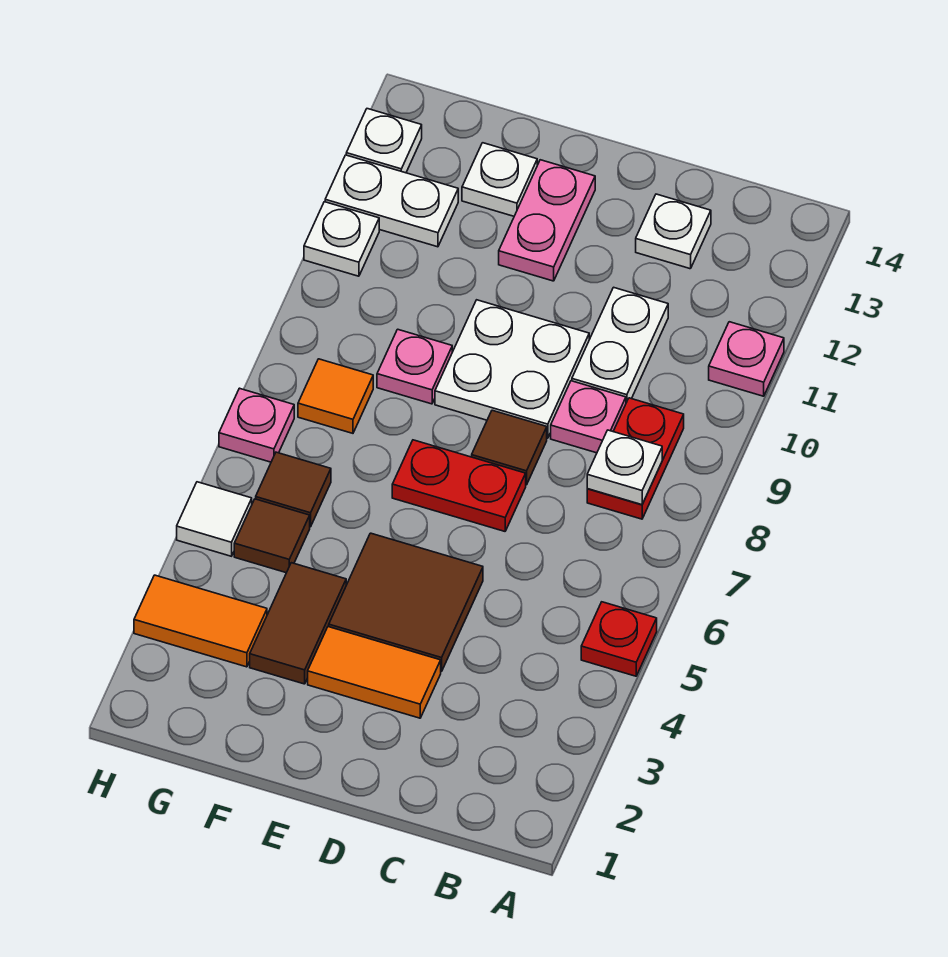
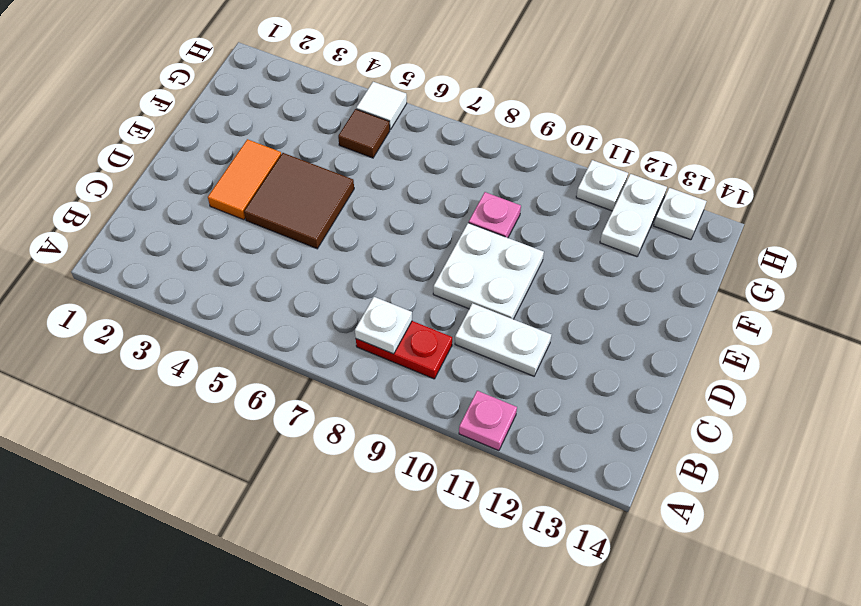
none -> red plate A5 level 1
none -> pink plate C9 level 1
none -> white plate C13 level 1

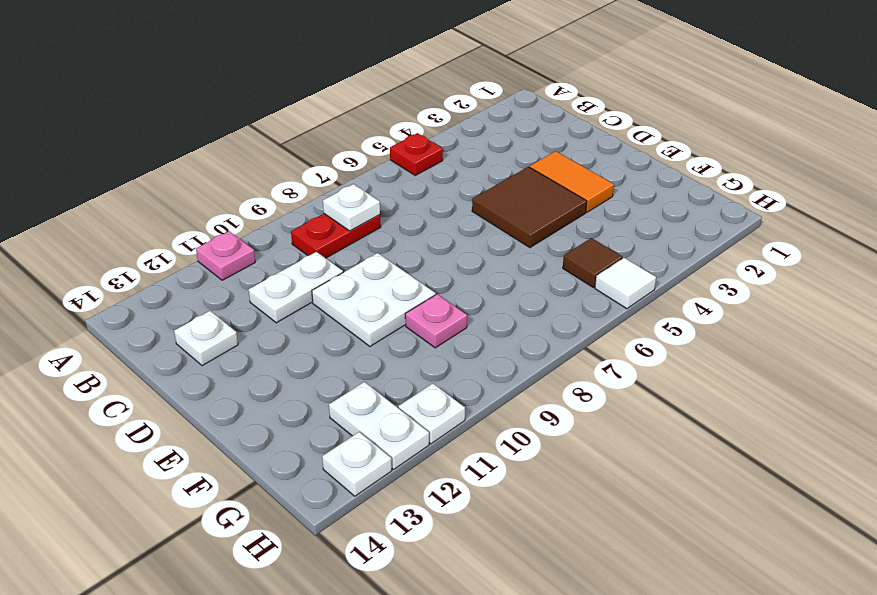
none -> pink plate C9 level 1
none -> red plate D7:E7 level 1
none -> brown tile D8 level 1

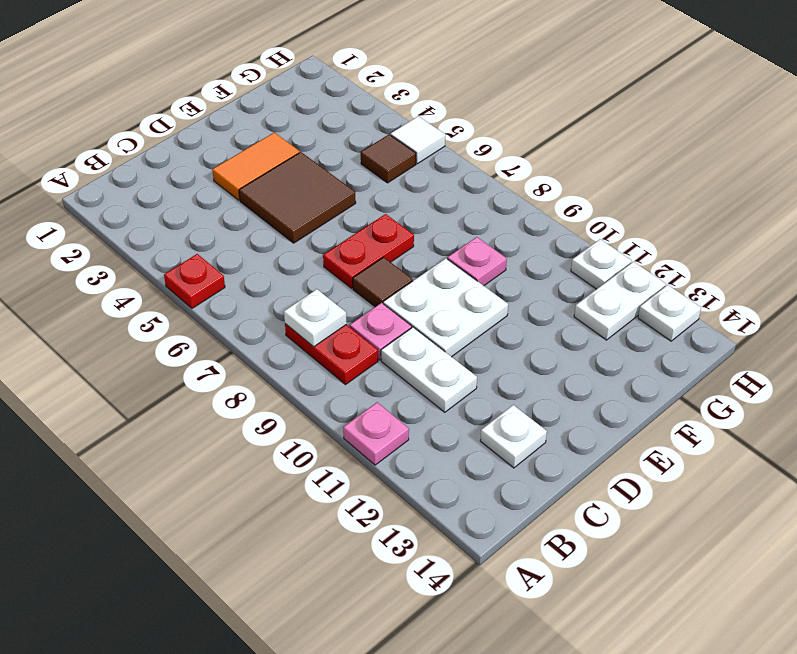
none -> pink plate E12:E13 level 1
none -> brown tile F3:F4 level 1
none -> white plate F13 level 1

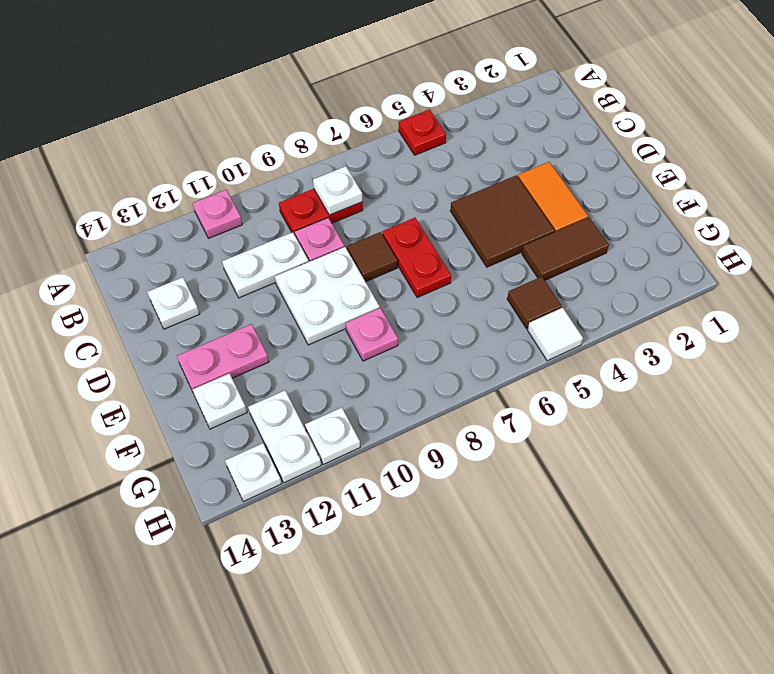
none -> orange tile G3:H3 level 1
none -> brown tile G6 level 1
none -> orange tile G8 level 1

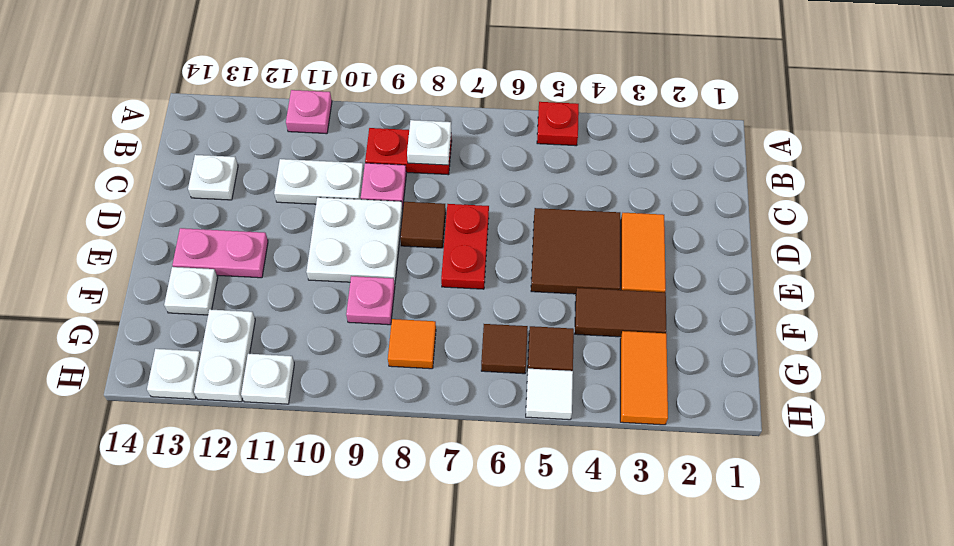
none -> pink plate H7 level 1

